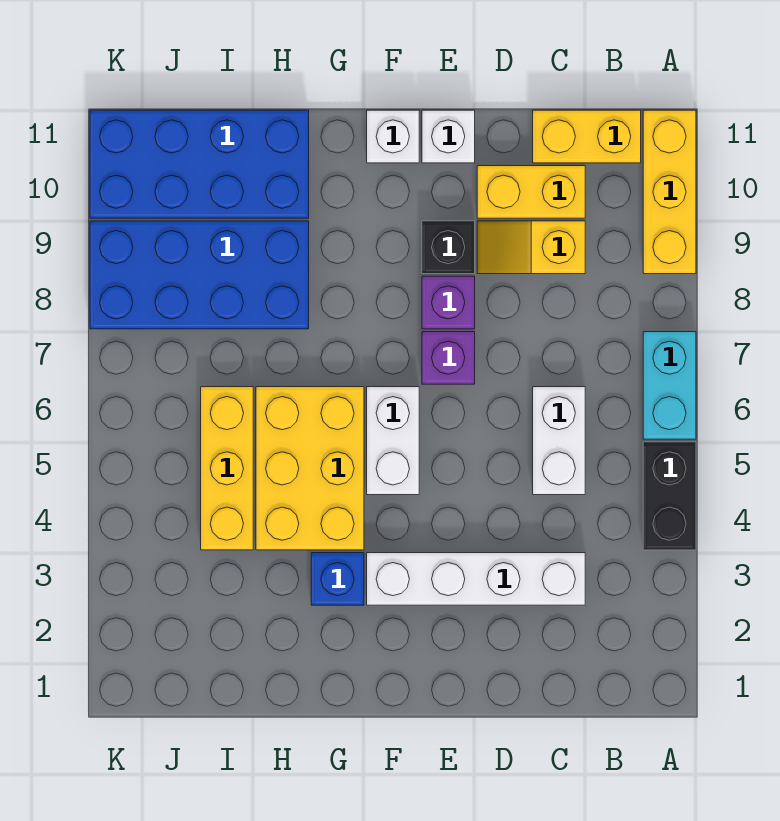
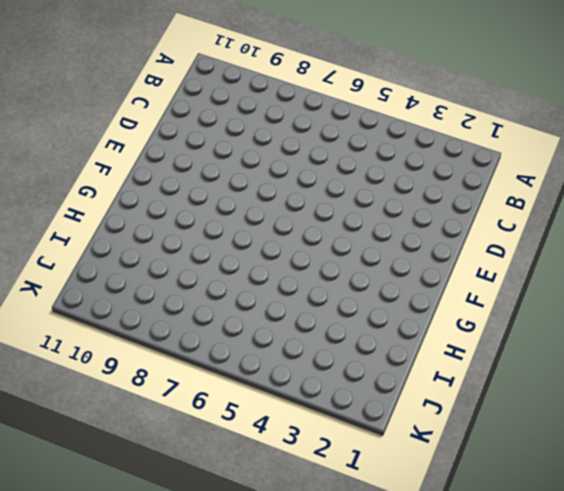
none -> black brick A4:A5 level 1
none -> cyan brick A6:A7 level 1
none -> yellow brick A9:A11 level 1

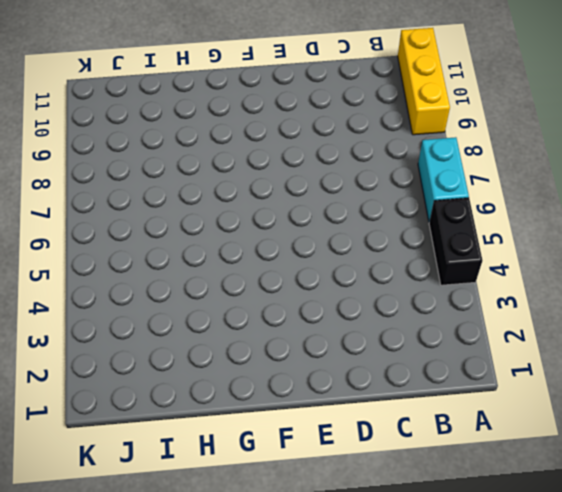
none -> yellow brick B11:C11 level 1
none -> white brick C3:F3 level 1
none -> white brick C5:C6 level 1

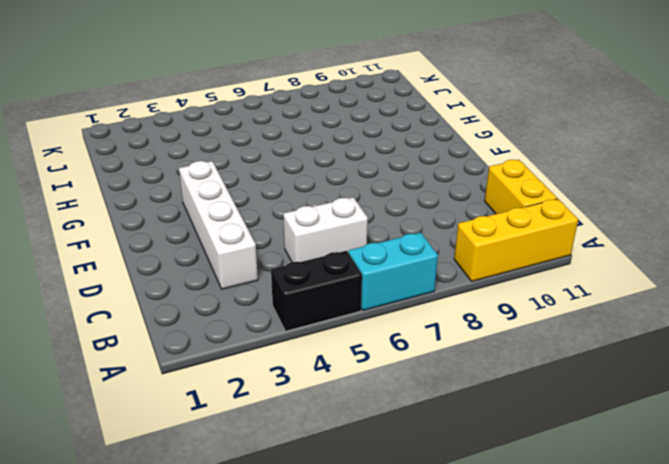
none -> yellow slope C9:D9 level 1 top C
none -> yellow brick C10:D10 level 1
none -> purple brick E7 level 1

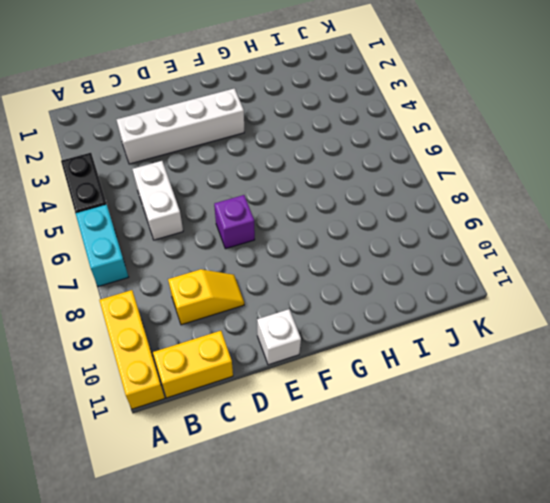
none -> yellow brick C10:D10 level 1
none -> purple brick E8 level 1
none -> black brick E9 level 1

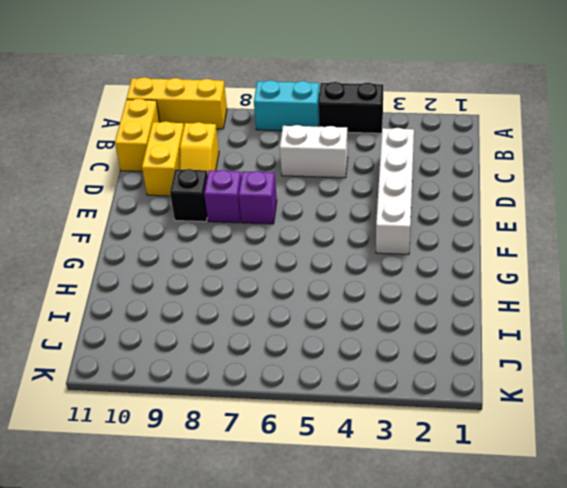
none -> white brick E11 level 1
none -> white brick F5:F6 level 1
none -> white brick F11 level 1

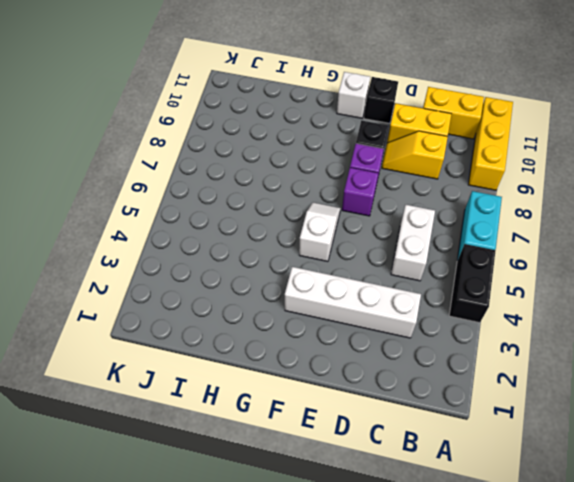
black brick E11 level 1 -> white brick E11 level 1
white slope F5:F6 level 1 top 5 -> white brick F5:F6 level 1
none -> blue brick G3 level 1
none -> yellow brick G4:H6 level 1
none -> blue brick H8:K9 level 1

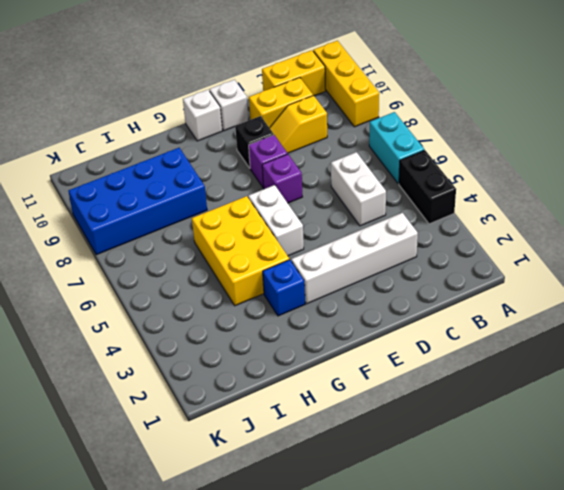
none -> blue brick H10:K11 level 1
none -> yellow brick I4:I6 level 1

